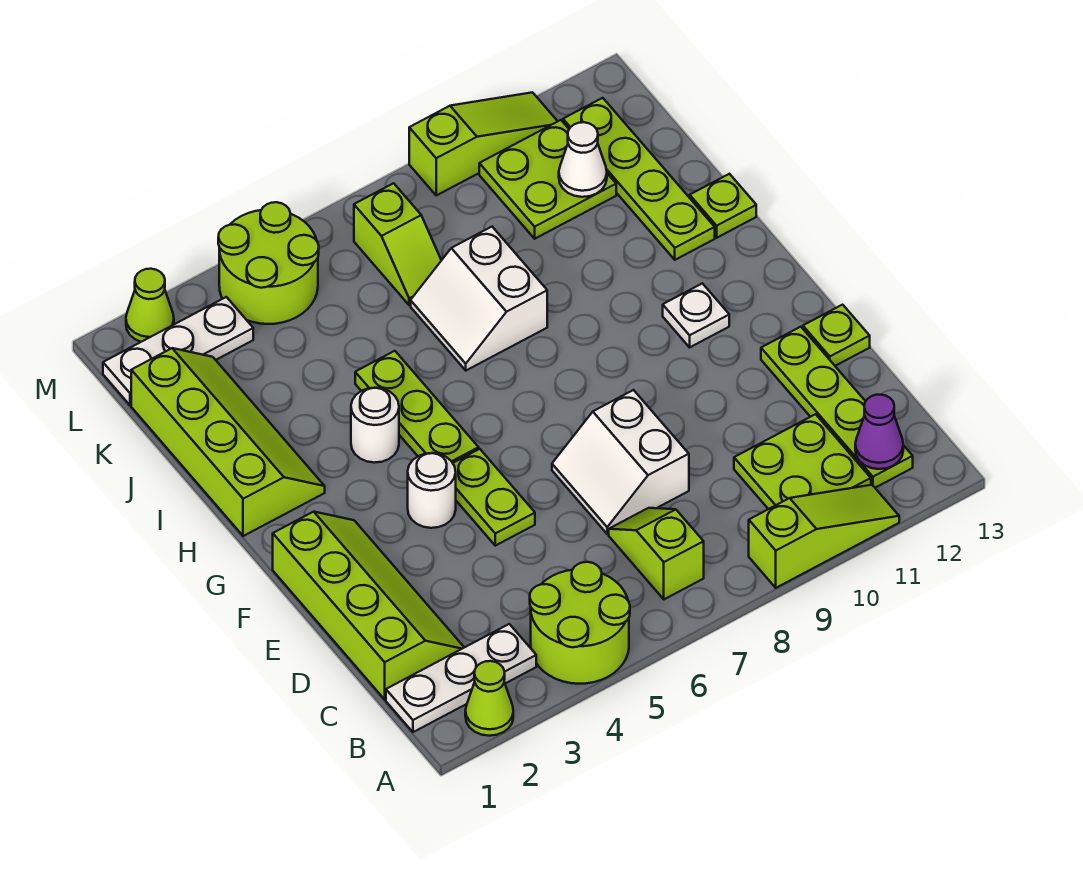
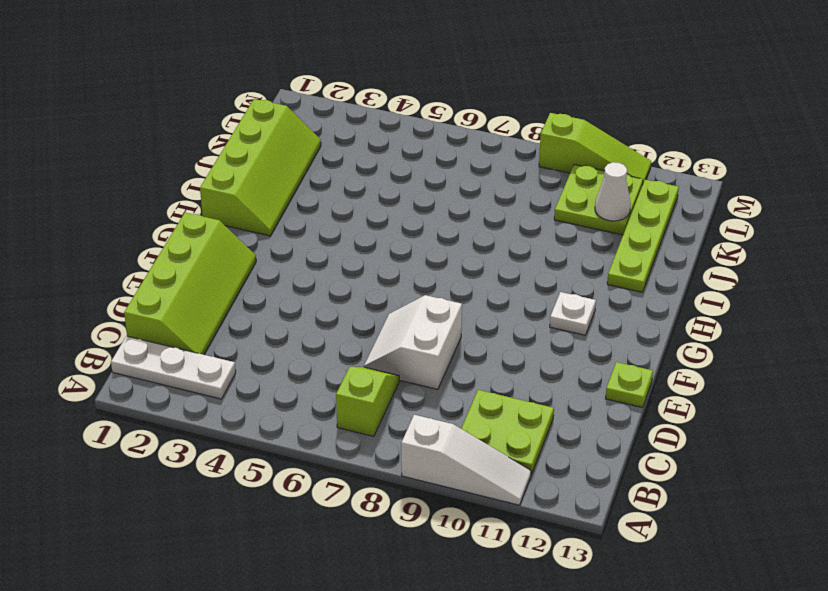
white slope A9:A11 level 1 top 9 -> lime slope A9:A11 level 1 top 9
none -> lime cone A2 level 1
none -> lime round brick A4:B5 level 1
none -> lime plate B12:E12 level 1

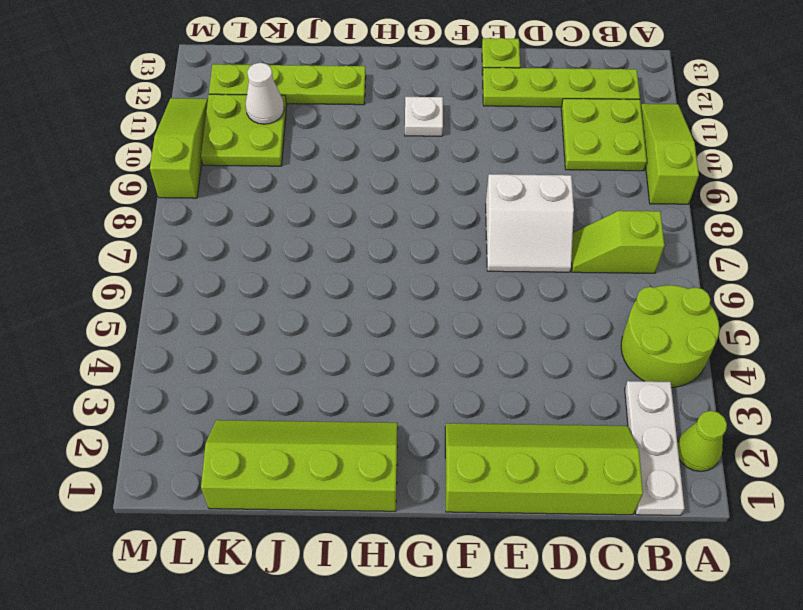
none -> lime plate E5:F5 level 1
none -> white round brick F4 level 1
none -> lime plate G5:I5 level 1

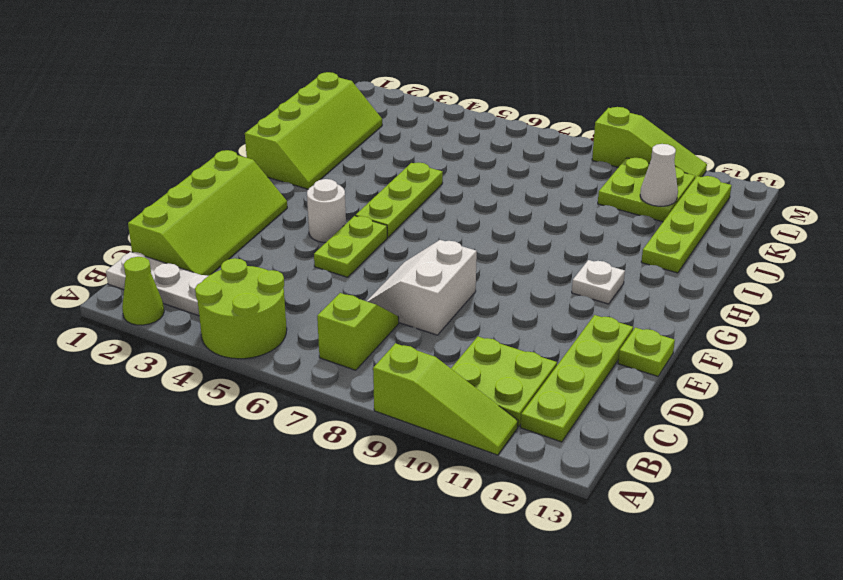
none -> white round brick H4 level 1
none -> white slope I7:J8 level 1 top 8
none -> lime plate I13 level 1

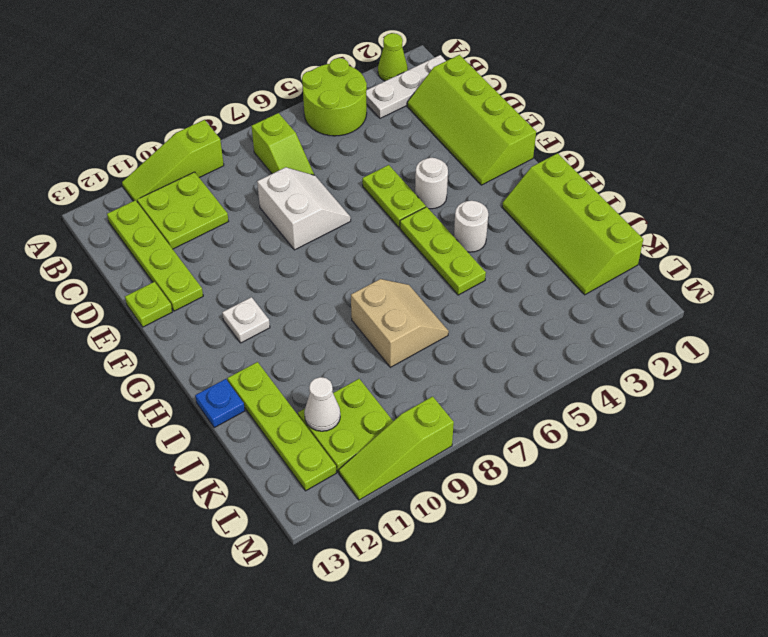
tan slope I7:J8 level 1 top 8 -> white slope I7:J8 level 1 top 8
blue plate I13 level 1 -> lime plate I13 level 1
none -> lime slope K7:L7 level 1 top L
none -> white plate L1:L3 level 1
none -> lime round brick L4:M5 level 1

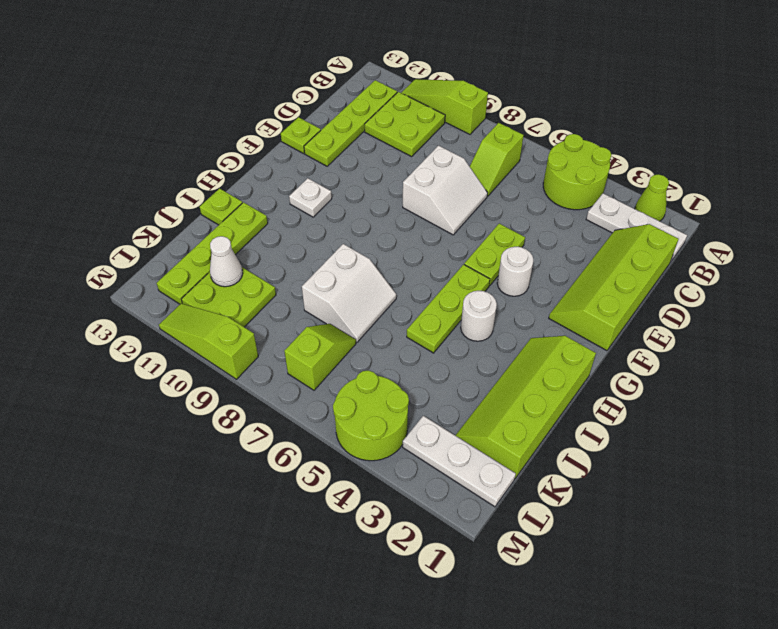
none -> lime cone M2 level 1
none -> purple cone B12 level 2

